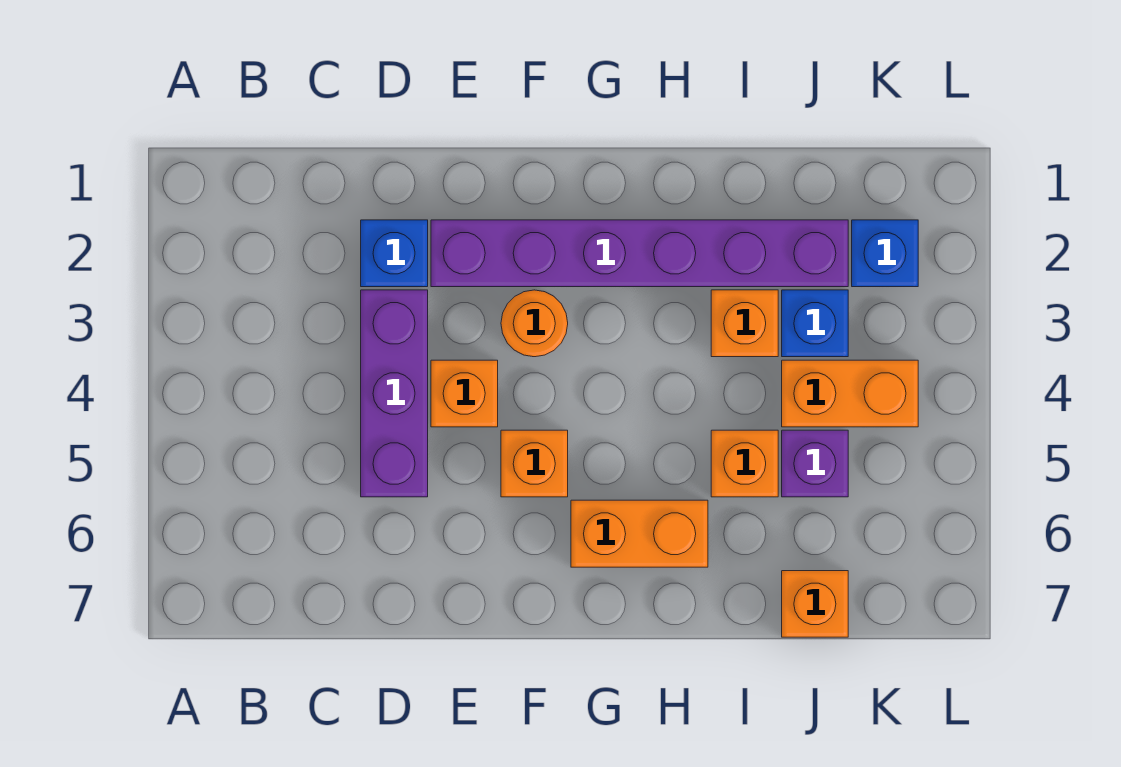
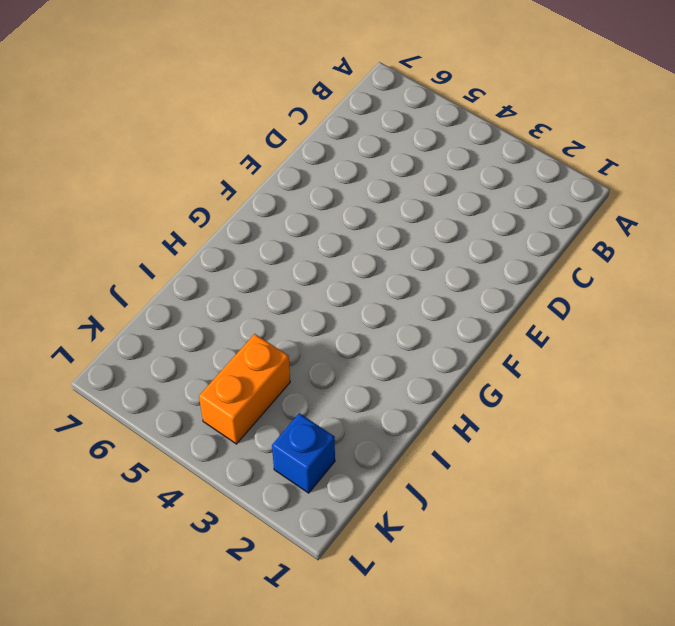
none -> blue brick D2 level 1
none -> purple brick D3:D5 level 1
none -> purple brick E2:J2 level 1

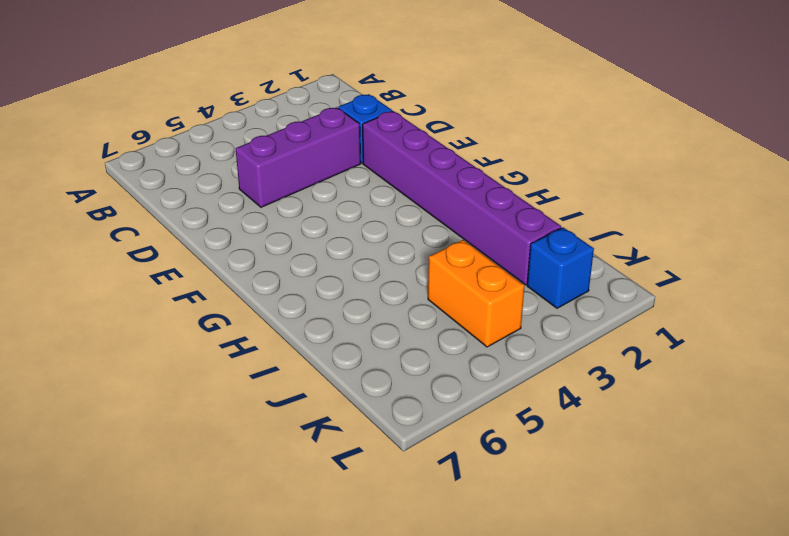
none -> orange brick E4 level 1
none -> orange round brick F3 level 1
none -> orange brick F5 level 1

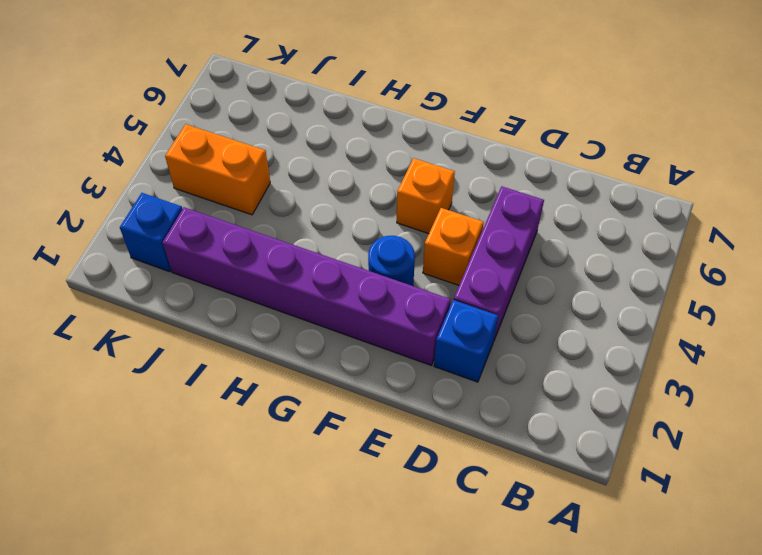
blue round brick F3 level 1 -> orange round brick F3 level 1
none -> orange brick G6:H6 level 1
none -> orange brick I3 level 1
none -> orange brick I5 level 1

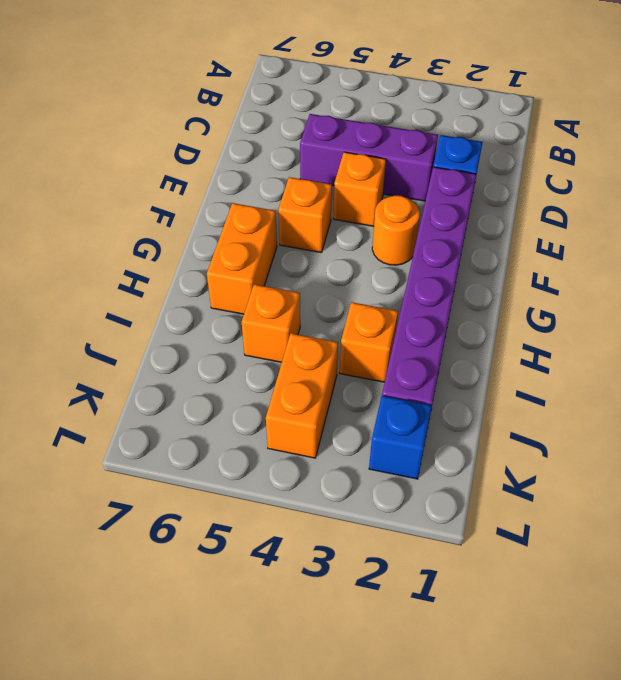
none -> blue brick J3 level 1
none -> purple brick J5 level 1
none -> orange brick J7 level 1

